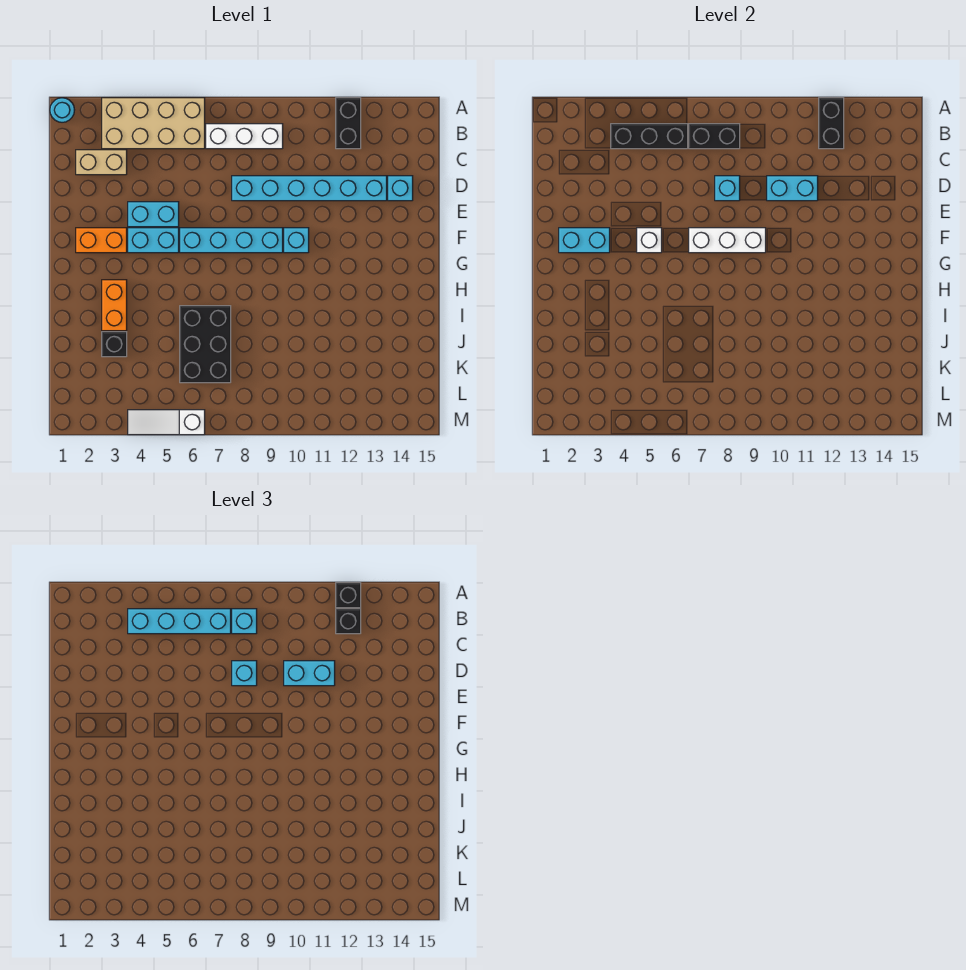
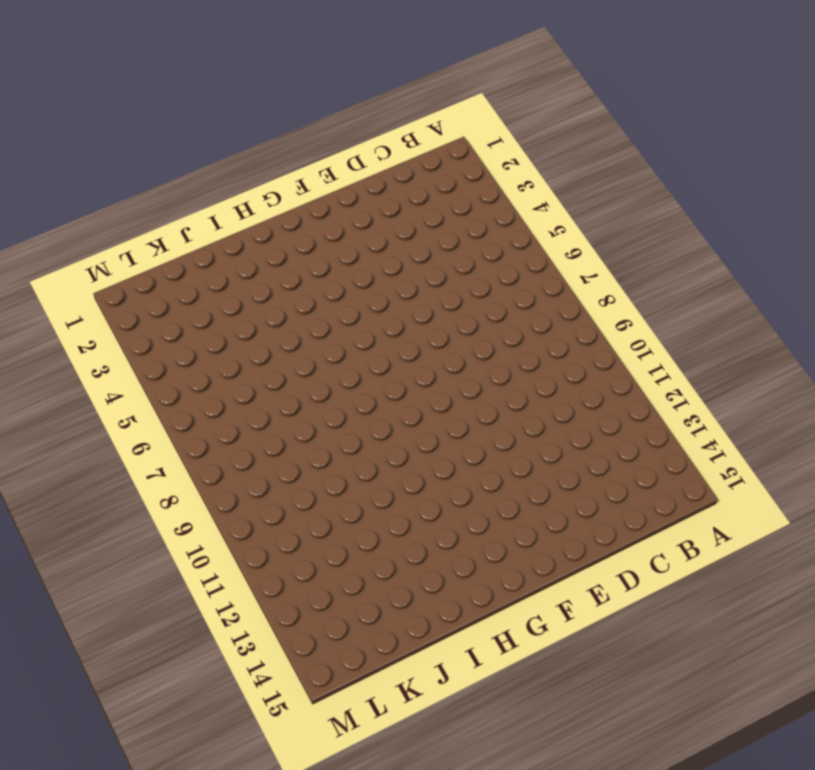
none -> cyan round brick A1 level 1
none -> tan brick A3:B6 level 1
none -> black brick A12:B12 level 1
none -> white brick B7:B9 level 1

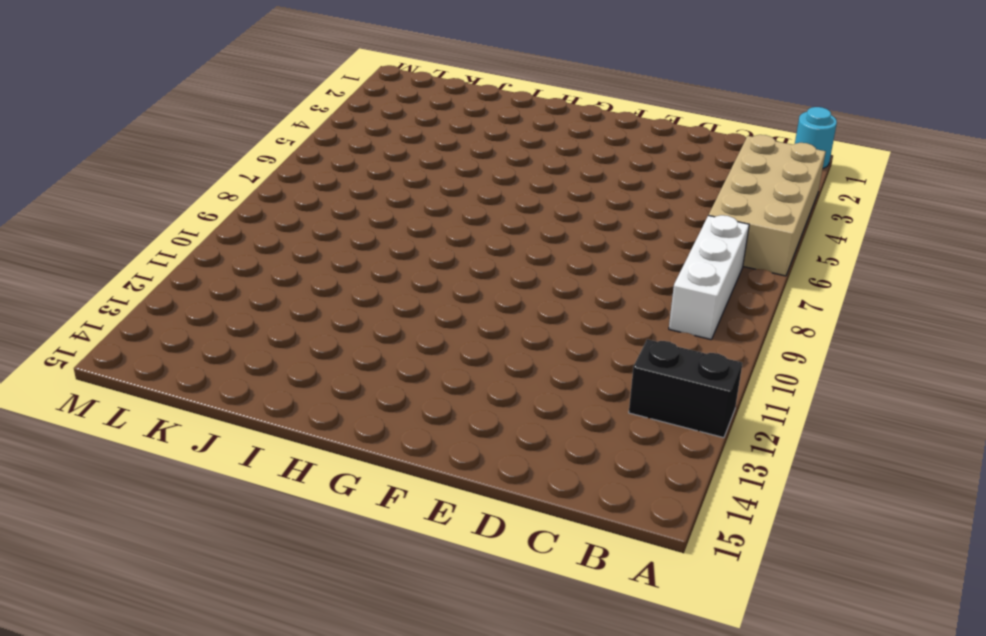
none -> tan brick C2:C3 level 1
none -> cyan brick D8:D13 level 1
none -> cyan brick D14 level 1
none -> cyan brick E4:E5 level 1

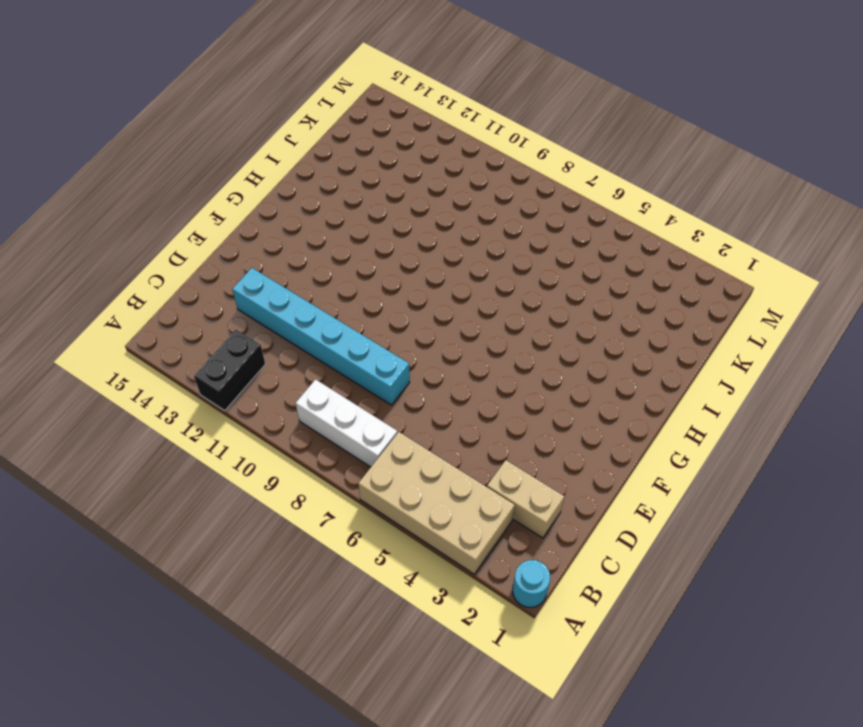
none -> cyan brick D14 level 1
none -> cyan brick E4:E5 level 1
none -> orange brick F2:F3 level 1
none -> cyan brick F4:F5 level 1

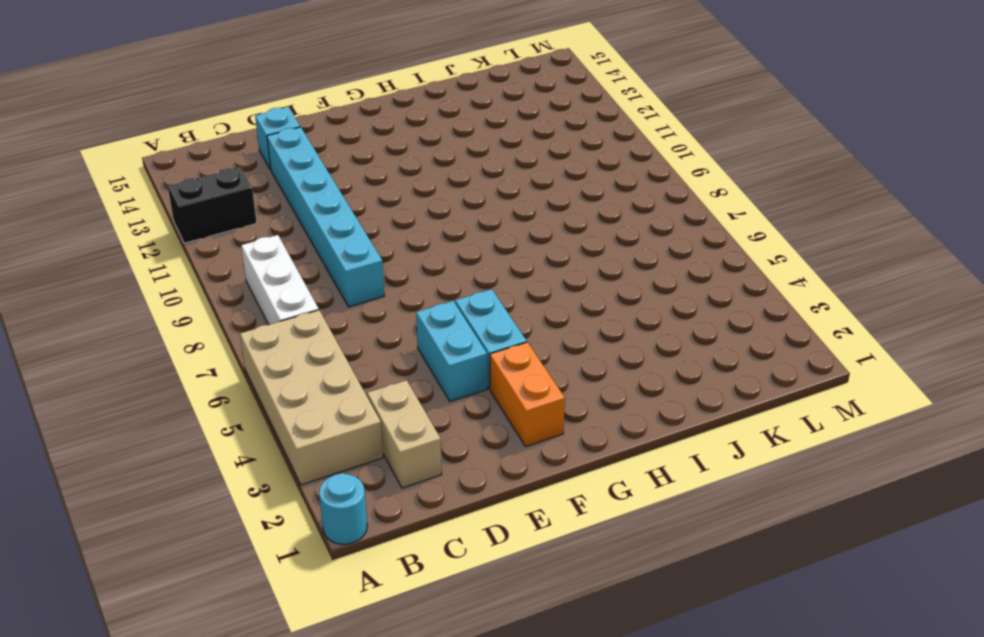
none -> cyan brick F6:F9 level 1
none -> cyan brick F10 level 1
none -> orange brick H3:I3 level 1
none -> black brick I6:K7 level 1

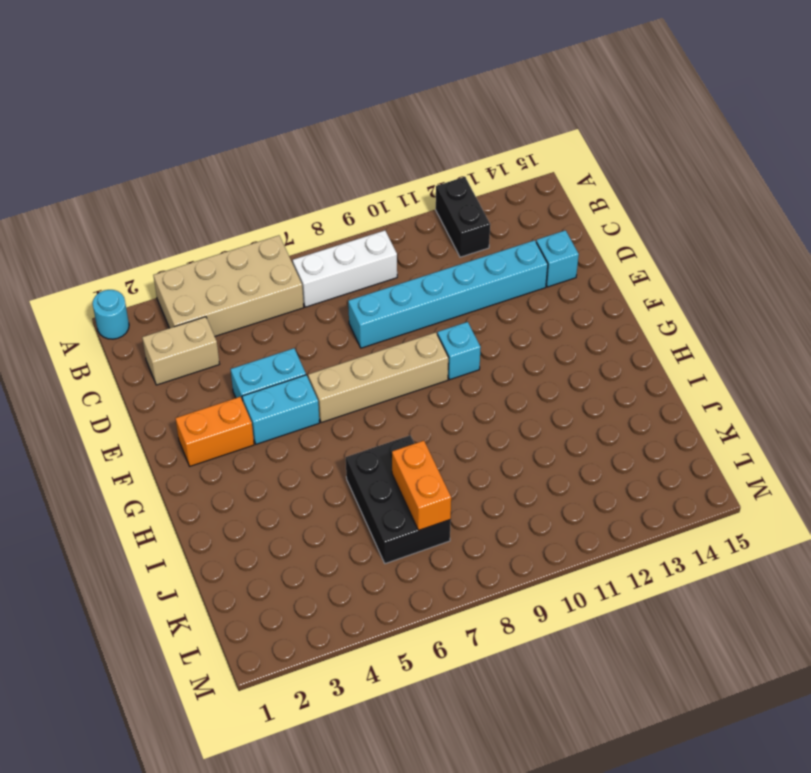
tan brick F6:F9 level 1 -> cyan brick F6:F9 level 1
orange brick J7:K7 level 2 -> orange brick H3:I3 level 1
none -> black brick J3 level 1
none -> white slope M4:M6 level 1 top 6
none -> black brick A12:B12 level 2
none -> black brick B4:B6 level 2

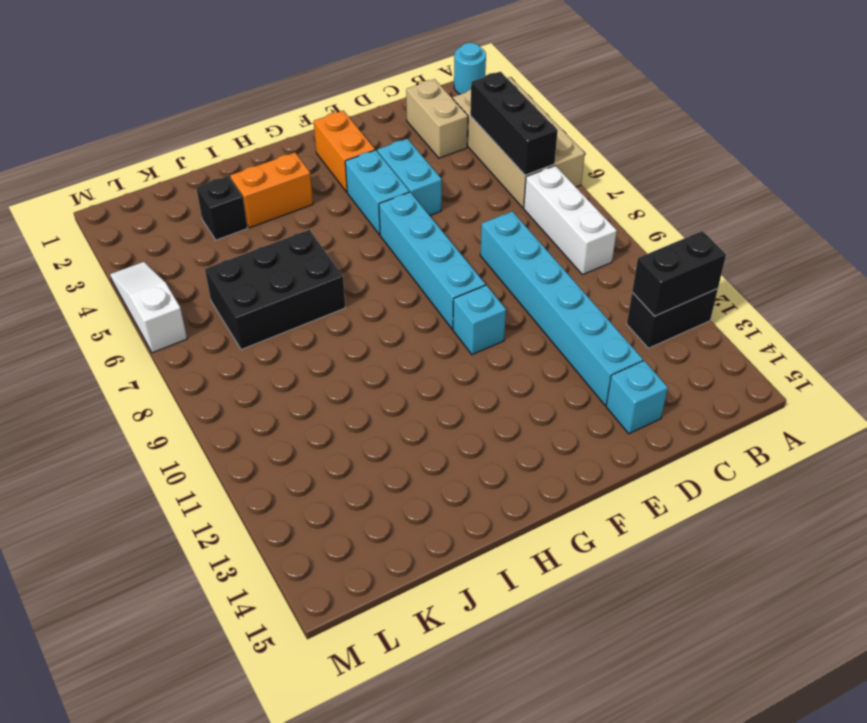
none -> black brick B7:B8 level 2
none -> cyan brick D8 level 2
none -> cyan brick D10:D11 level 2
none -> cyan brick F2:F3 level 2

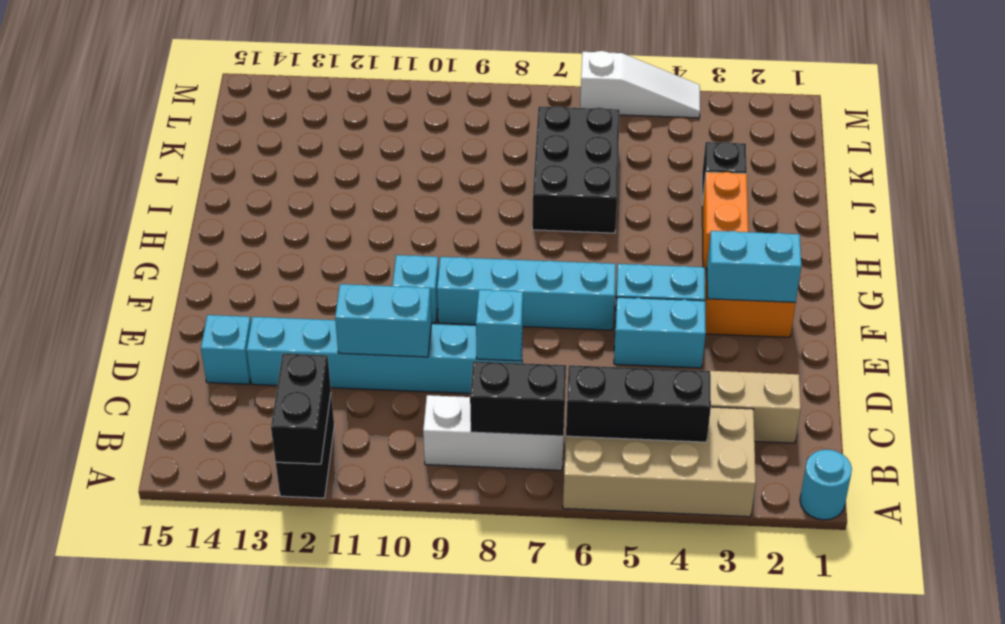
none -> white brick F5 level 2
none -> white brick F7:F9 level 2
none -> black brick A12 level 3
none -> cyan brick B4:B7 level 3

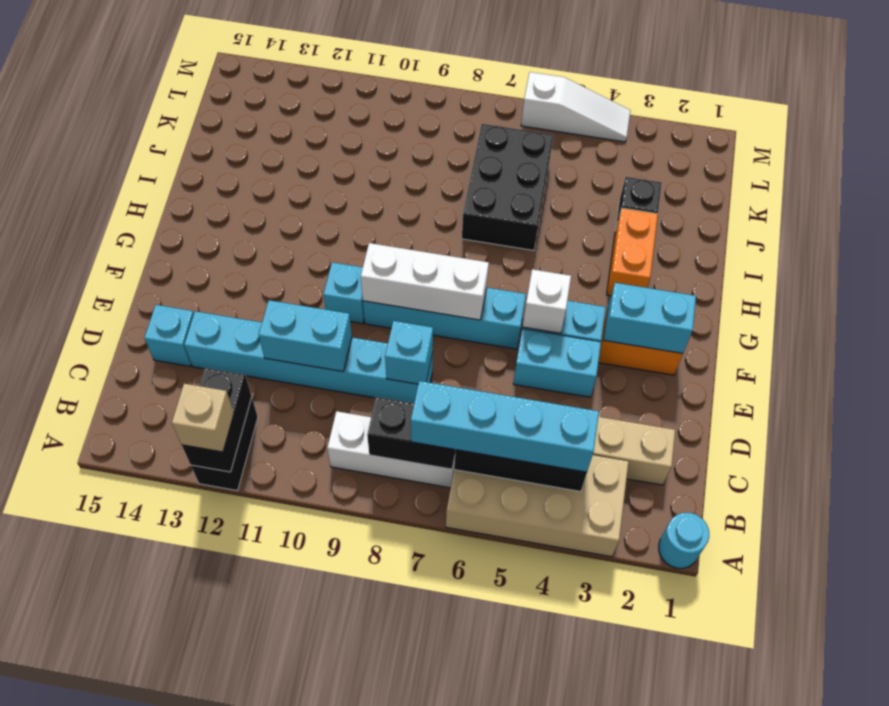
tan brick A12 level 3 -> black brick A12 level 3
none -> cyan brick B8 level 3
none -> black brick B12 level 3
none -> cyan brick D8 level 3
none -> cyan brick D10:D11 level 3

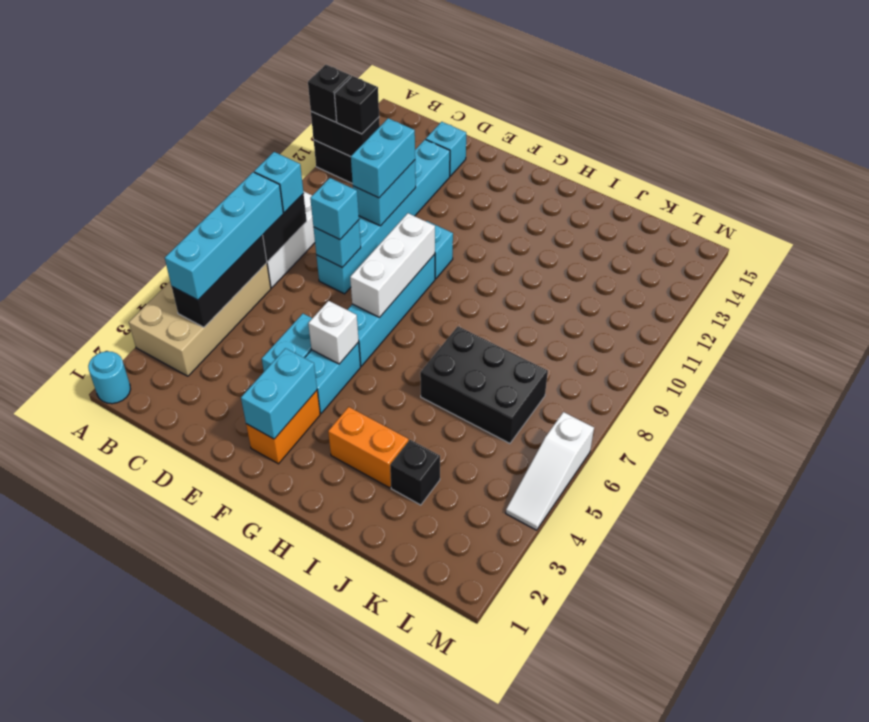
none -> tan brick C2:C3 level 1

